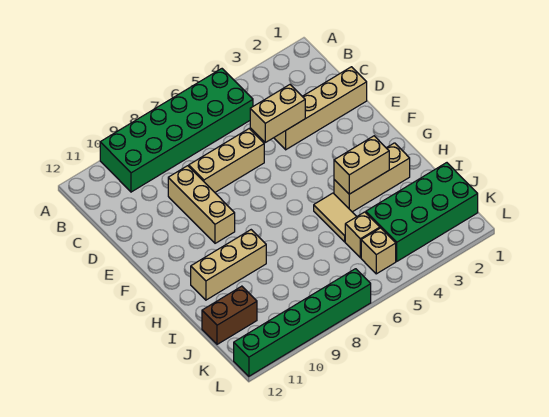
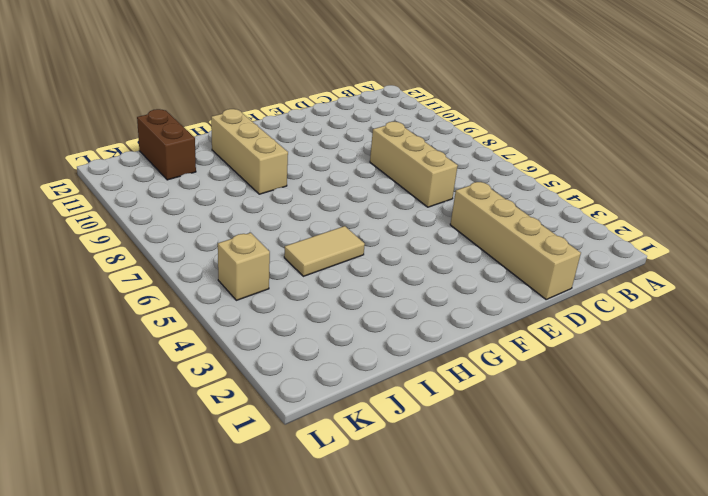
none -> green brick A5:B10 level 1
none -> tan brick D9:F9 level 1
none -> tan brick H2:H4 level 1

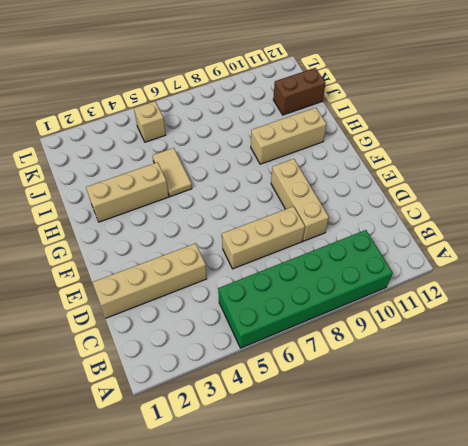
none -> green brick J1:K4 level 1
none -> tan brick J5 level 1
none -> green brick L7:L12 level 1

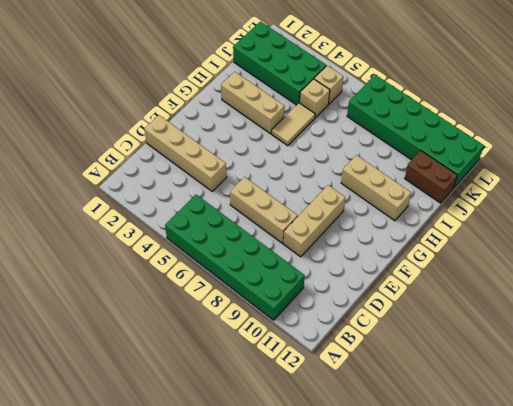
green brick K7:L12 level 1 -> green brick L7:L12 level 1
none -> tan brick D4:D5 level 2
none -> tan brick H3:H4 level 2

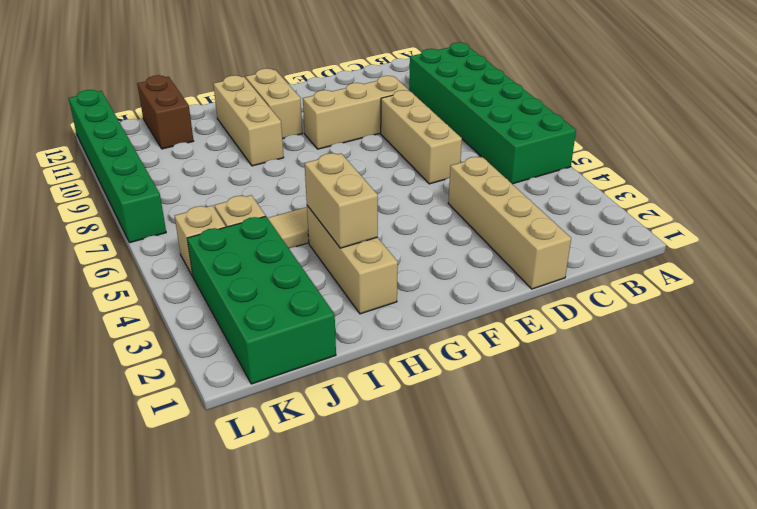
tan brick G10:G11 level 1 -> tan brick D4:D5 level 2

